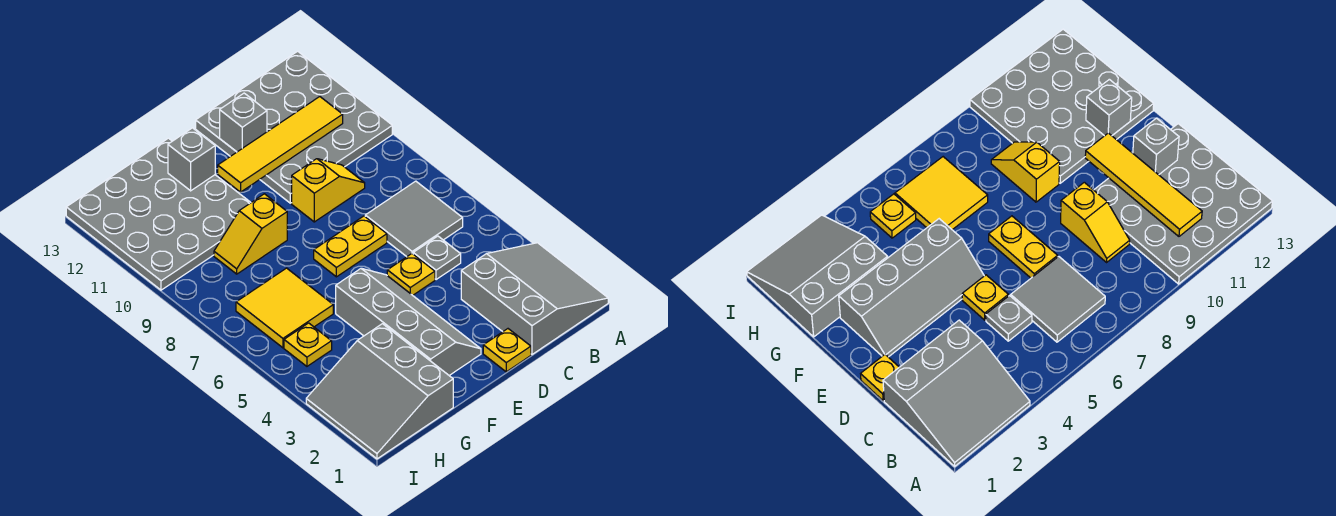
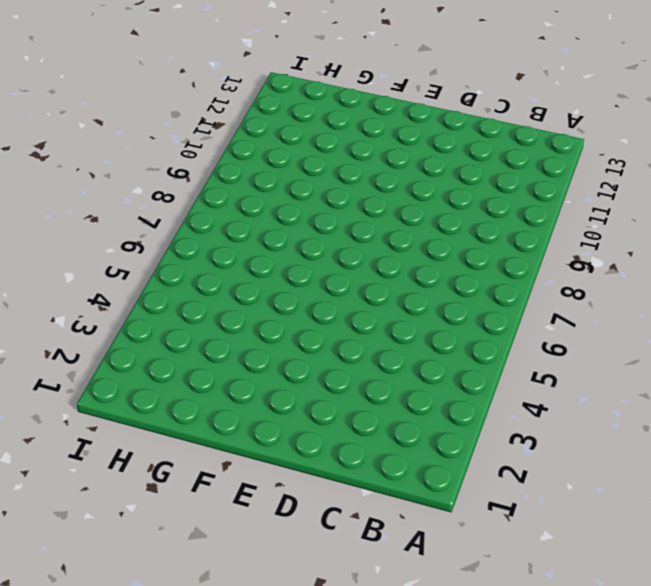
none -> grey slope A1:C3 level 1 top C
none -> grey plate A10:D13 level 1
none -> grey tile B6:C7 level 1

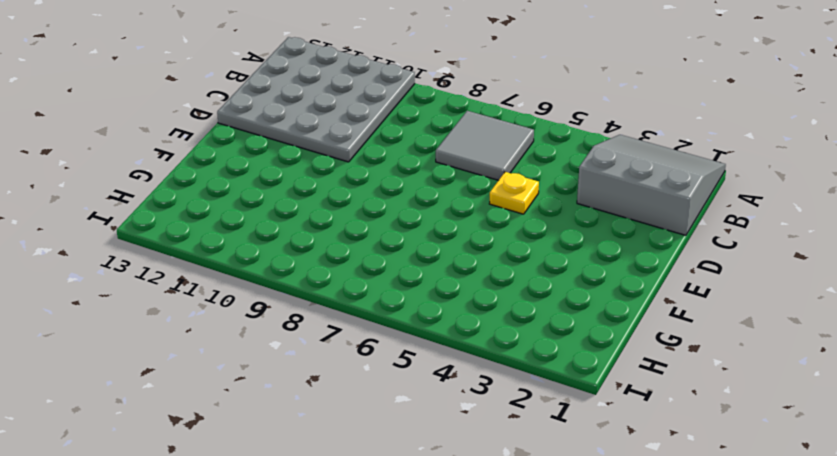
none -> grey plate C5 level 1
none -> yellow slope C9:D9 level 1 top D
none -> yellow plate D1 level 1

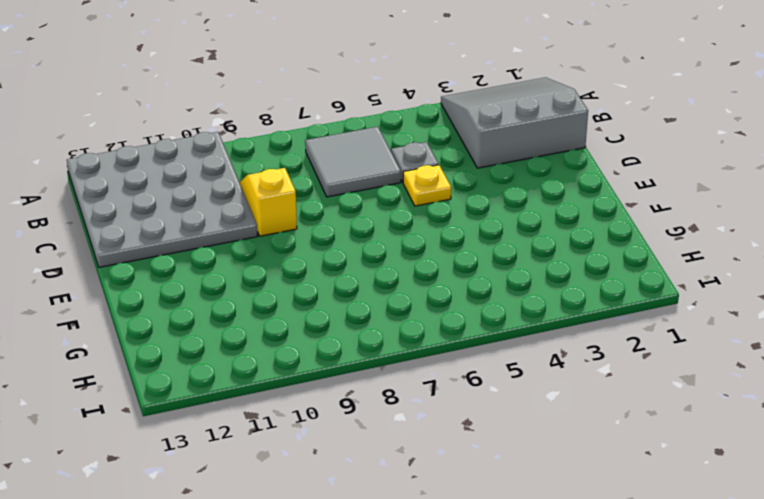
none -> yellow plate D1 level 1
none -> yellow plate D7:E7 level 1
none -> grey slope E2:F5 level 1 top F

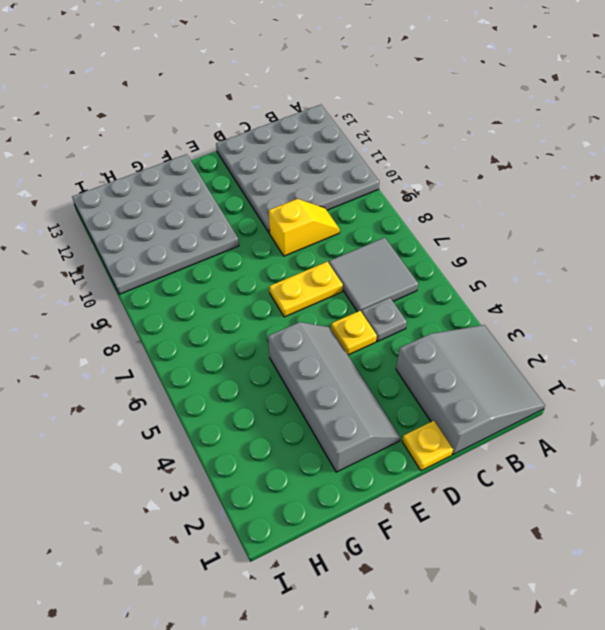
none -> yellow slope F9:G9 level 1 top F
none -> grey slope G1:I3 level 1 top G
none -> yellow tile G6:H7 level 1

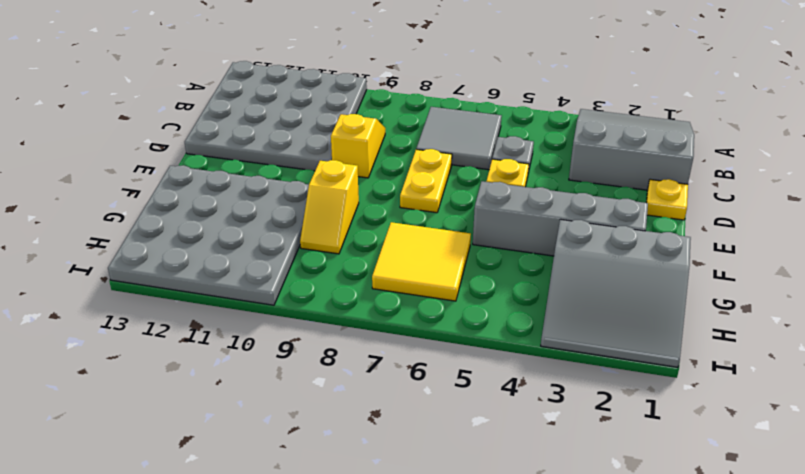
none -> yellow plate H5 level 1
none -> yellow tile B11:E11 level 2
none -> grey brick D12 level 2

